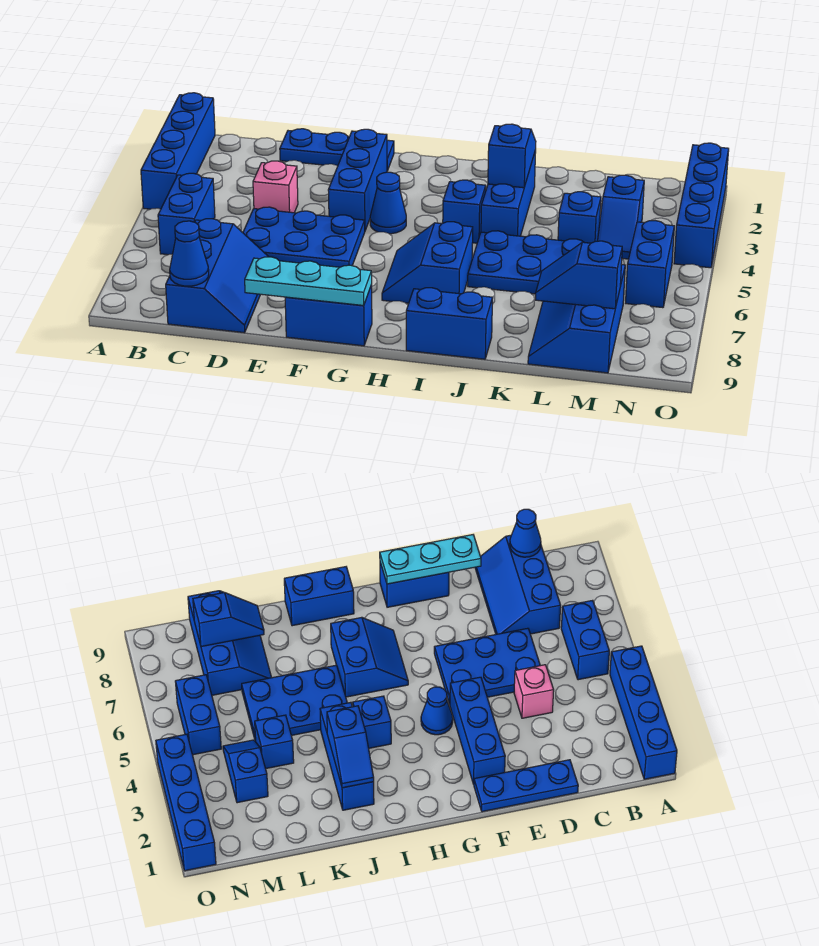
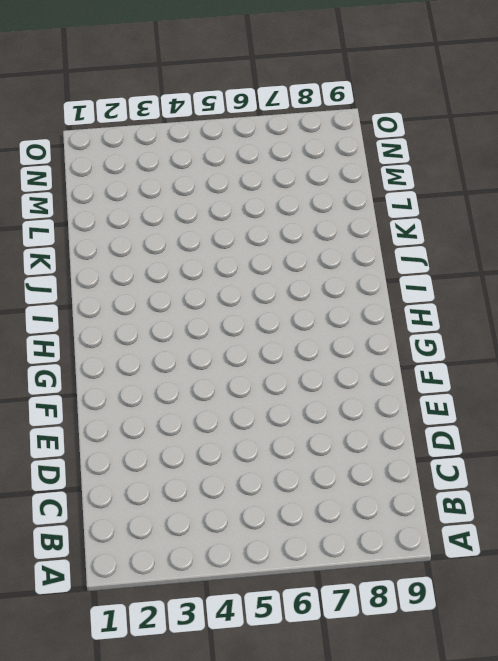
none -> blue brick A1:A4 level 1
none -> blue brick B5:B6 level 1
none -> blue slope C7:D9 level 1 top C

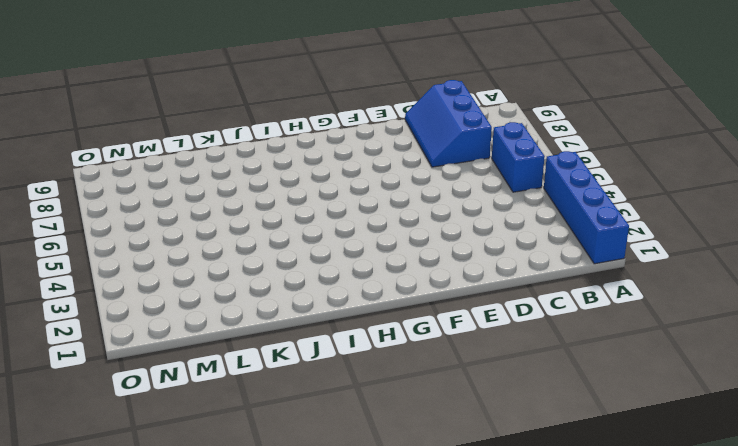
none -> blue plate D1:F1 level 1
none -> pink brick D4 level 1
none -> blue plate D5:F6 level 1

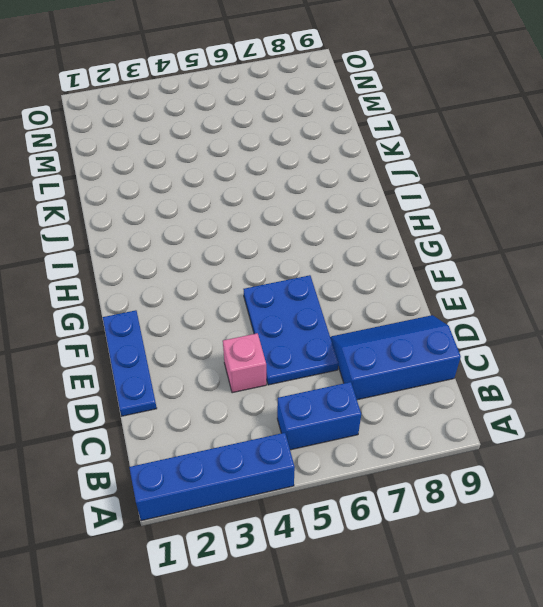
none -> blue brick F2:F4 level 1
none -> blue brick F9:G9 level 1
none -> blue cone G4 level 1

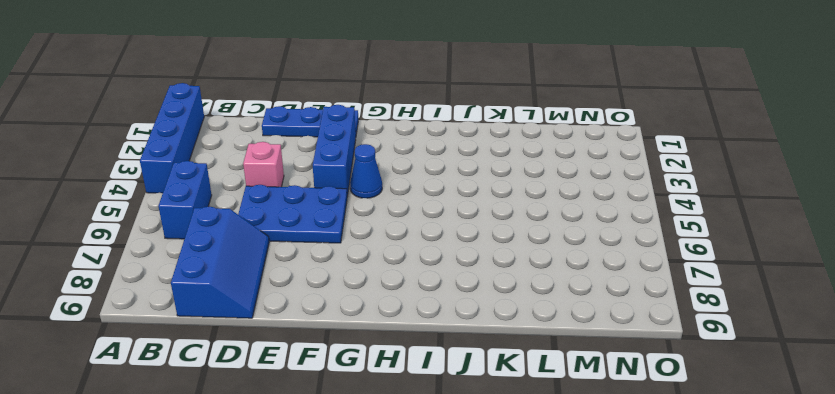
none -> blue brick F9:G9 level 1
none -> blue slope H6:I7 level 1 top I
none -> blue brick I4 level 1

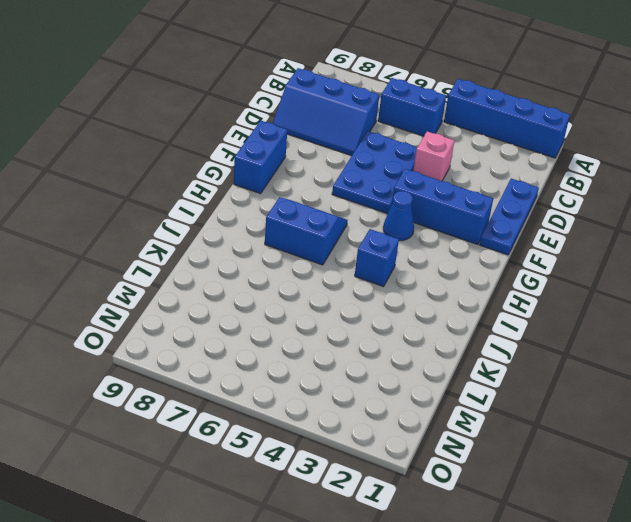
none -> blue brick I9:J9 level 1
none -> blue brick J2:J4 level 1
none -> blue plate J5:L6 level 1

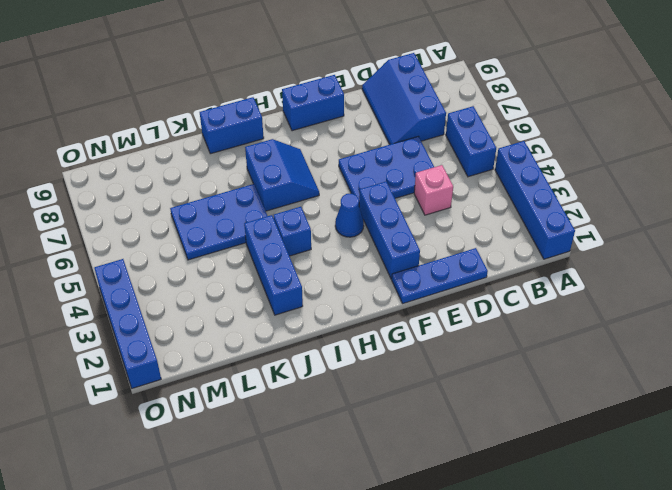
none -> blue brick L4 level 1
none -> blue slope L7:M9 level 1 top M
none -> blue slope M3:M4 level 1 top 3

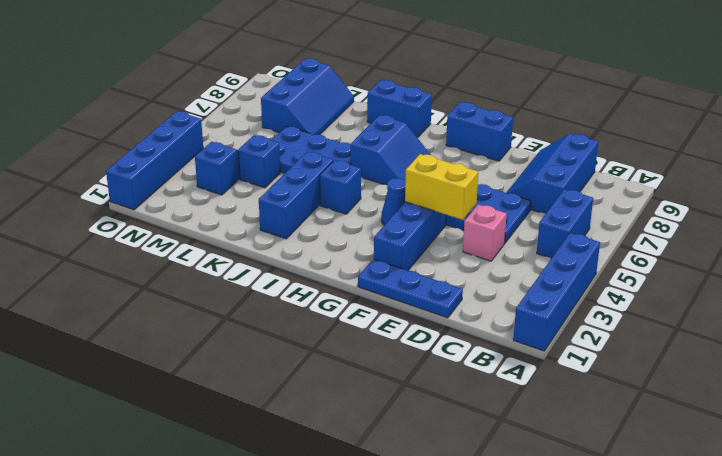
yellow brick E4:F4 level 2 -> none
none -> blue brick N5:N6 level 1
none -> blue cone C9 level 2
none -> cyan plate E9:G9 level 2

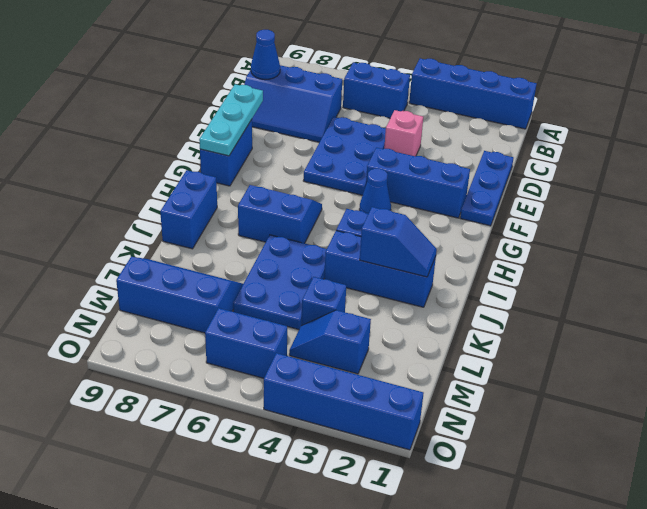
none -> blue slope L8:M8 level 2 top M

